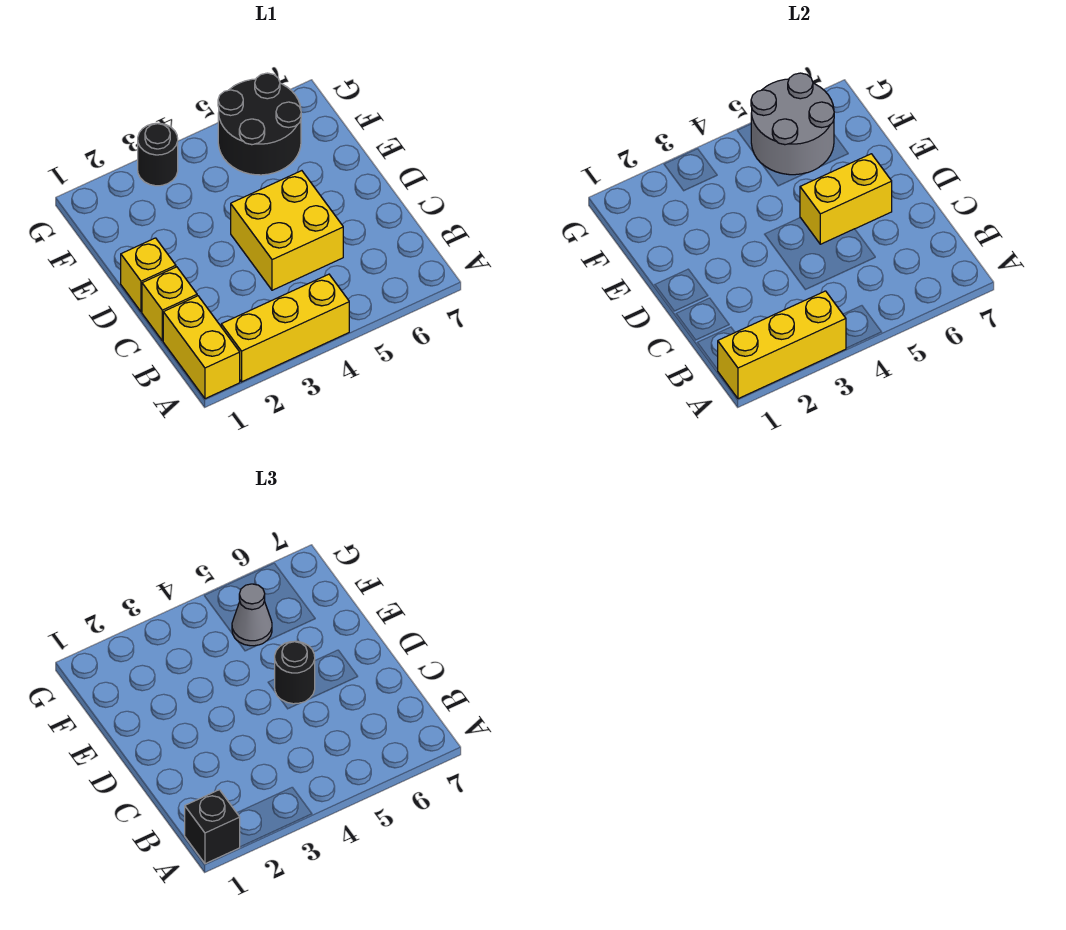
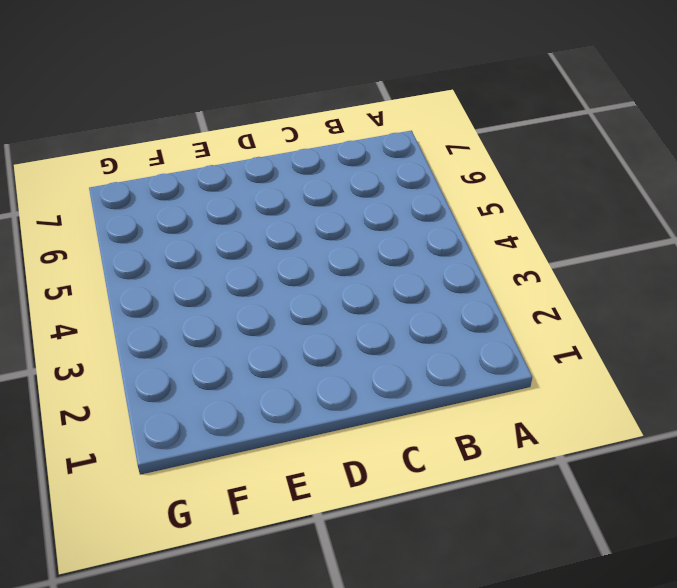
none -> yellow brick A1:B1 level 1
none -> yellow brick A2:A4 level 1
none -> yellow brick C1 level 1

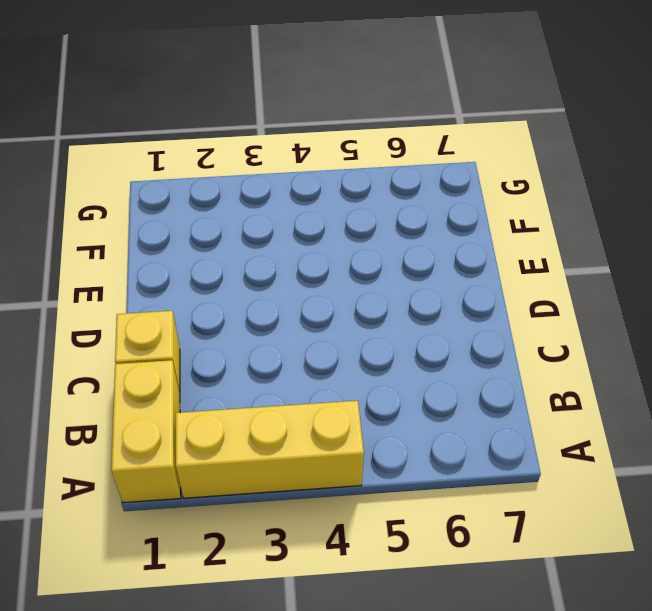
none -> yellow brick C4:D5 level 1
none -> yellow brick D1 level 1
none -> black round brick F5:G6 level 1

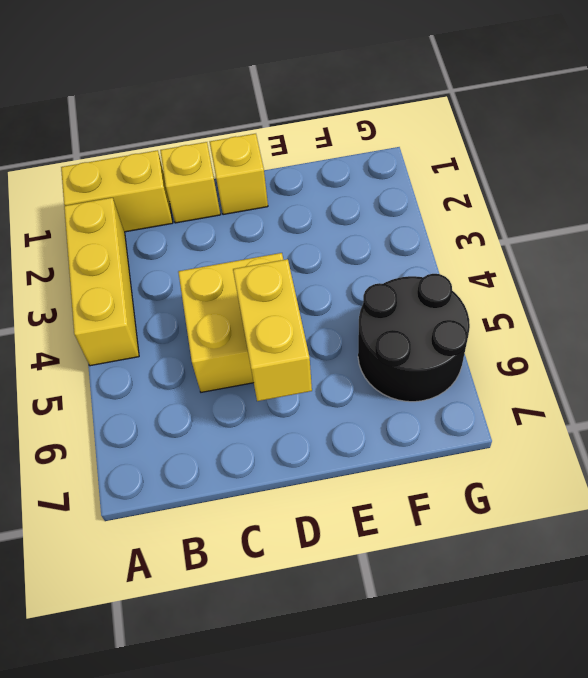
none -> black round brick G3 level 1
none -> yellow brick A1:A3 level 2
none -> grey round brick F5:G6 level 2

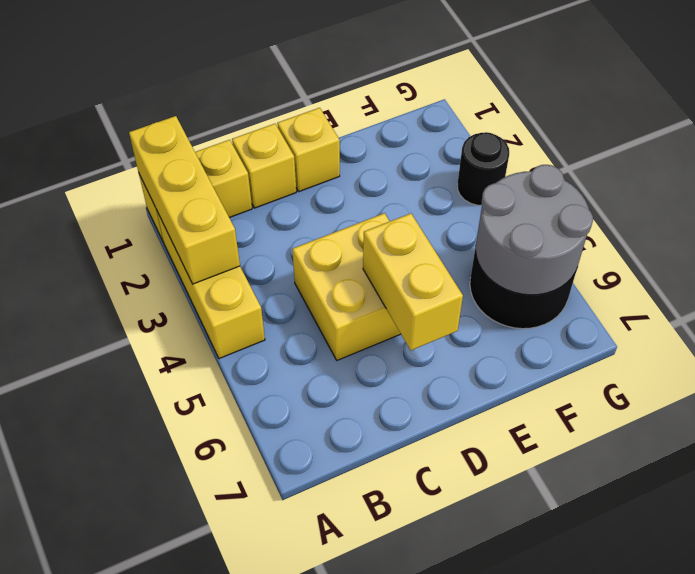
none -> black brick A1 level 3
none -> black round brick D5 level 3
none -> grey cone F5 level 3

